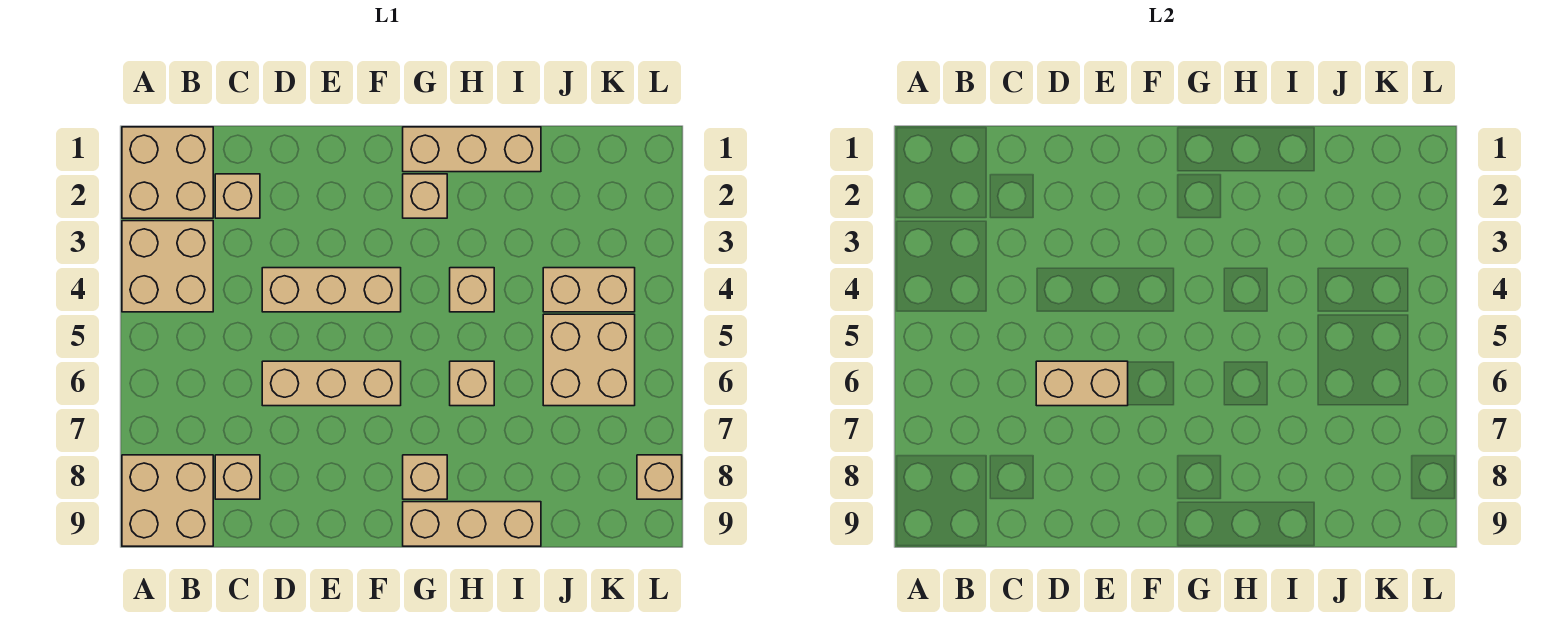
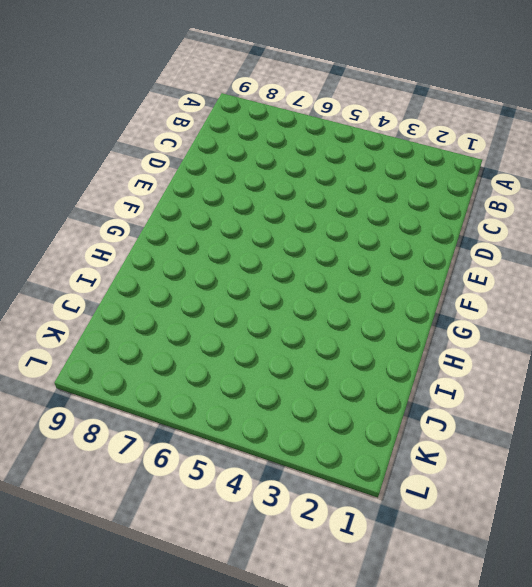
none -> tan brick A1:B2 level 1
none -> tan brick A3:B4 level 1
none -> tan brick A8:B9 level 1

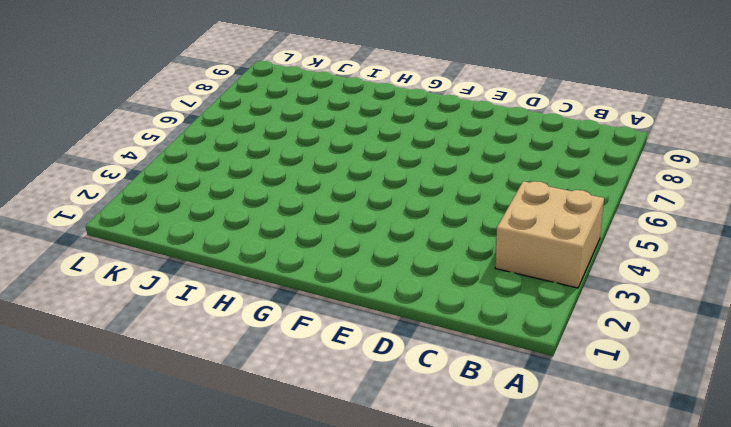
none -> tan brick A1:B2 level 1
none -> tan brick A8:B9 level 1
none -> tan brick C2 level 1

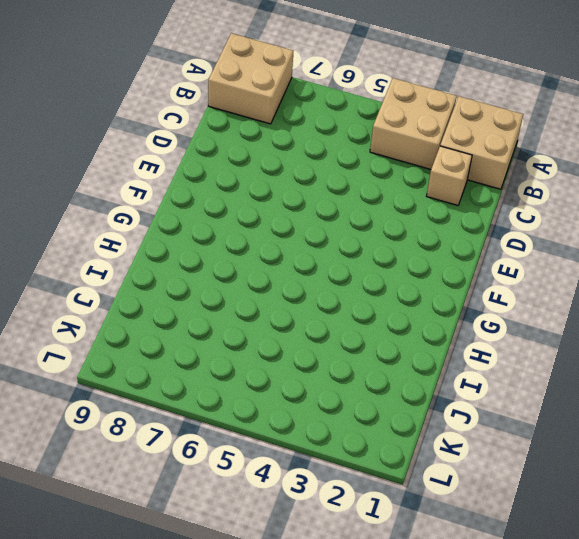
none -> tan brick C8 level 1
none -> tan brick D4:F4 level 1
none -> tan brick D6:F6 level 1

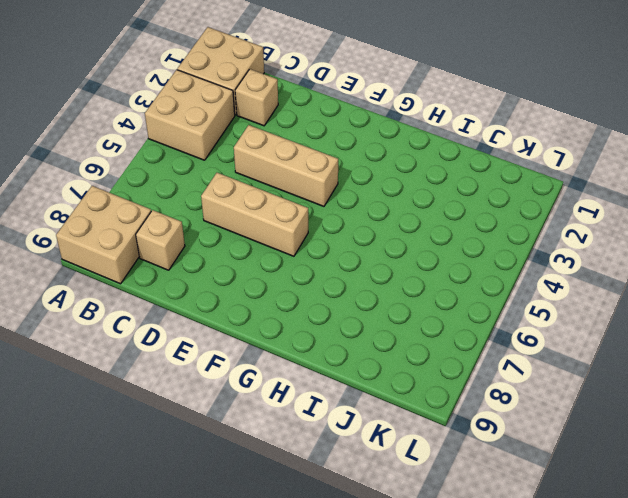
none -> tan brick G1:I1 level 1
none -> tan brick G2 level 1
none -> tan brick G8 level 1

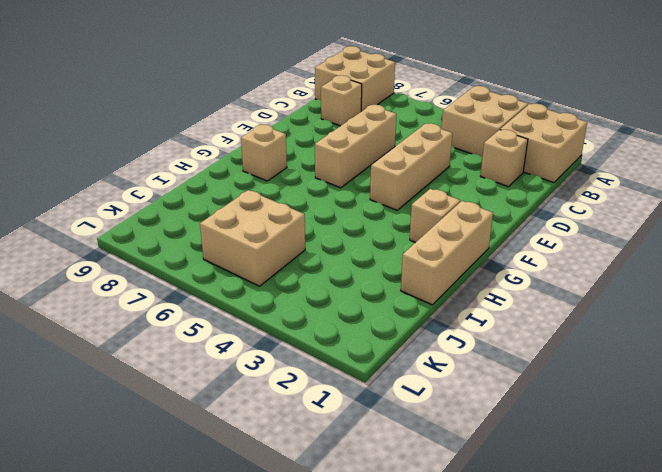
none -> tan brick G9:I9 level 1
none -> tan brick H4 level 1
none -> tan brick H6 level 1

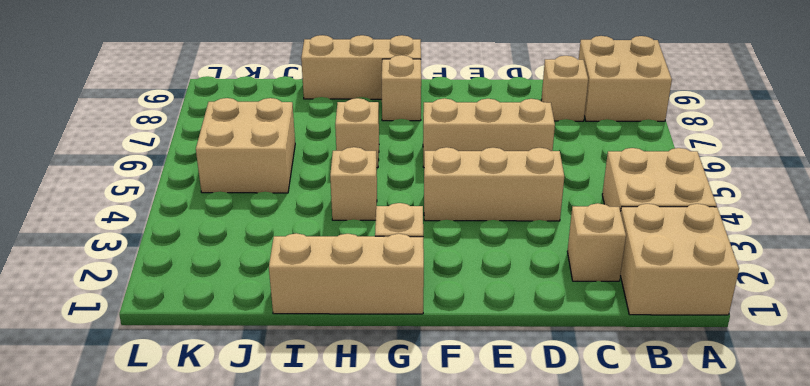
none -> tan brick J4:K4 level 1
none -> tan brick L8 level 1
none -> tan brick D6:E6 level 2

